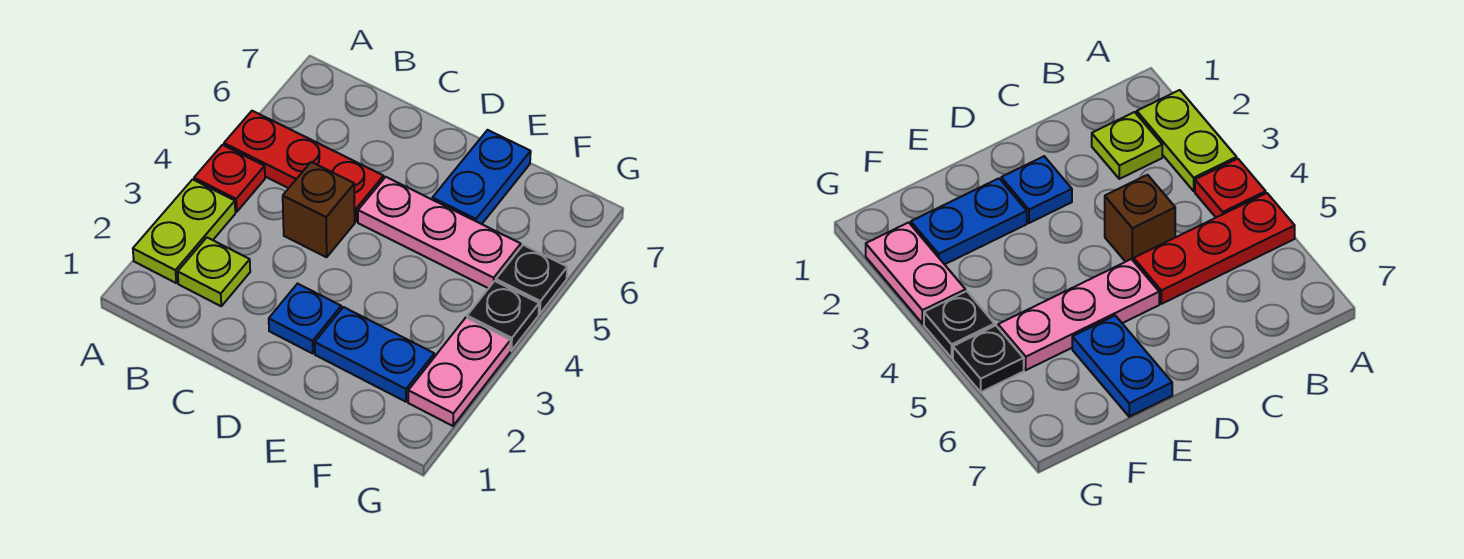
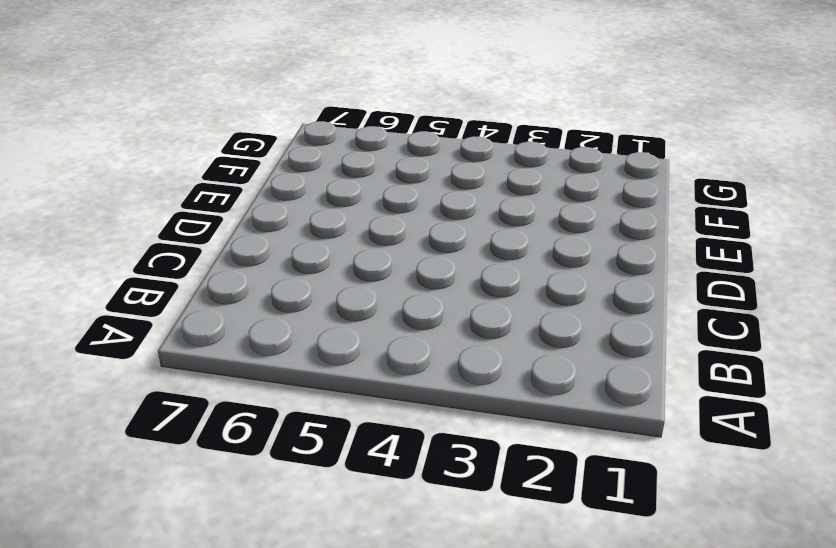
none -> lime plate A2:A3 level 1
none -> red plate A4 level 1
none -> red plate A5:C5 level 1

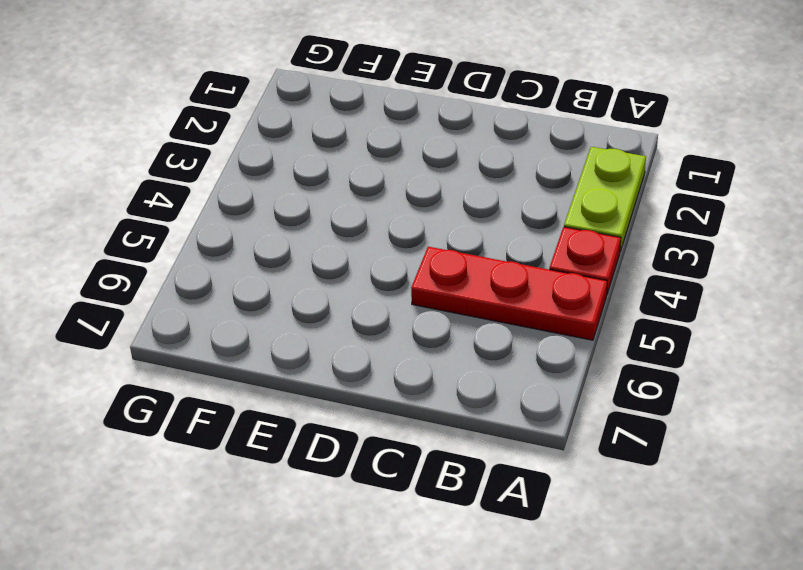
none -> lime plate B2 level 1
none -> brown brick C4 level 1
none -> blue plate D2 level 1

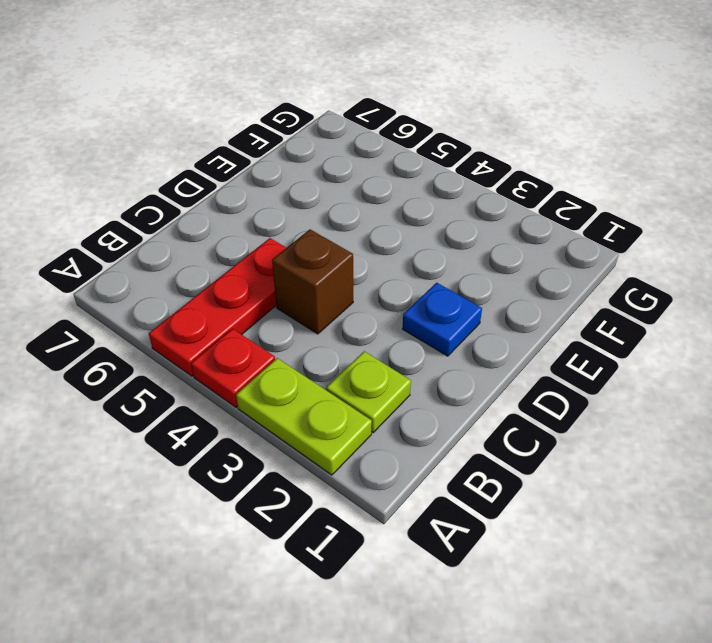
none -> pink plate D5:F5 level 1
none -> blue plate E2:F2 level 1
none -> blue plate E6:E7 level 1

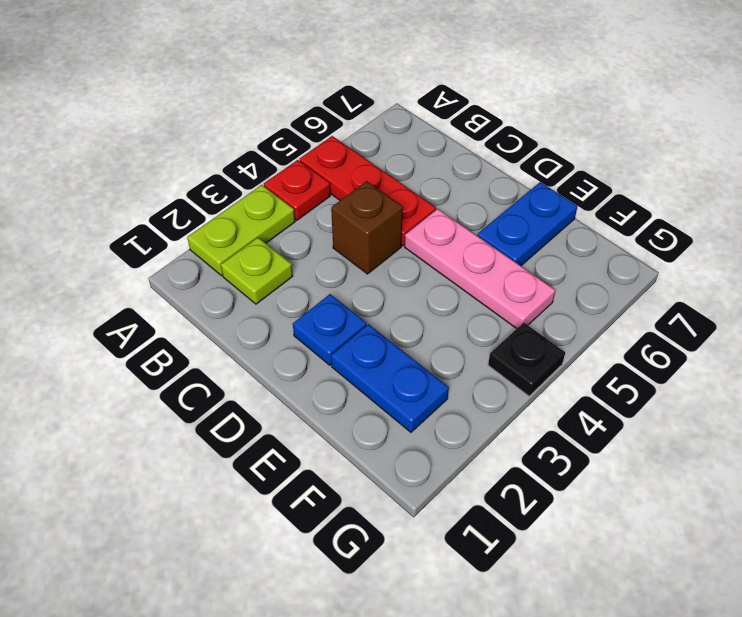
none -> pink plate G2:G3 level 1
none -> black plate G5 level 1

